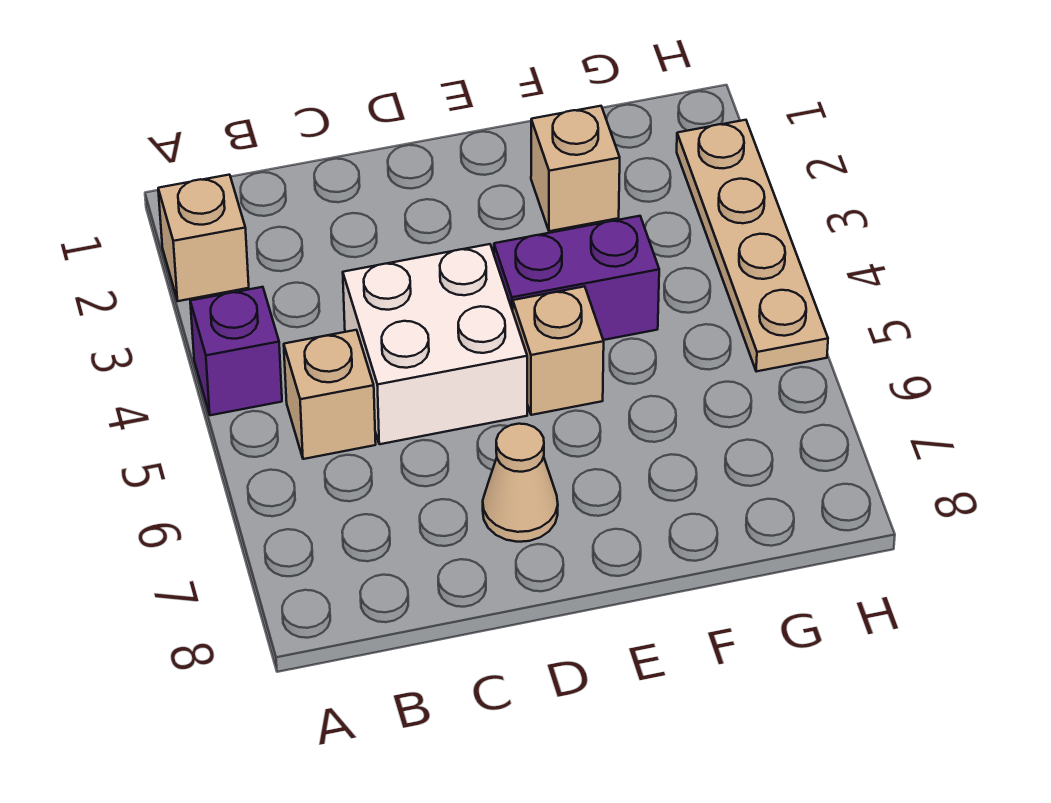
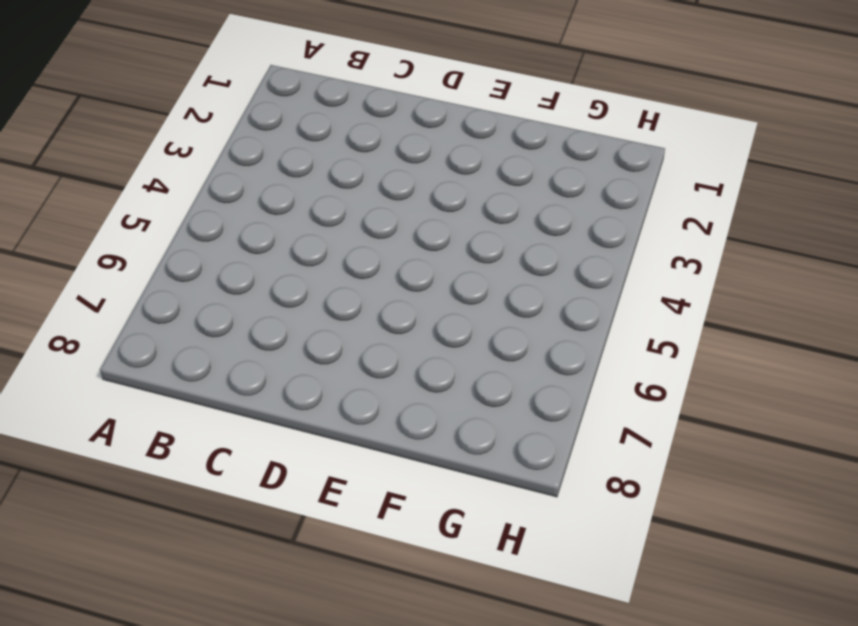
none -> tan brick A2 level 1
none -> purple brick A4 level 1

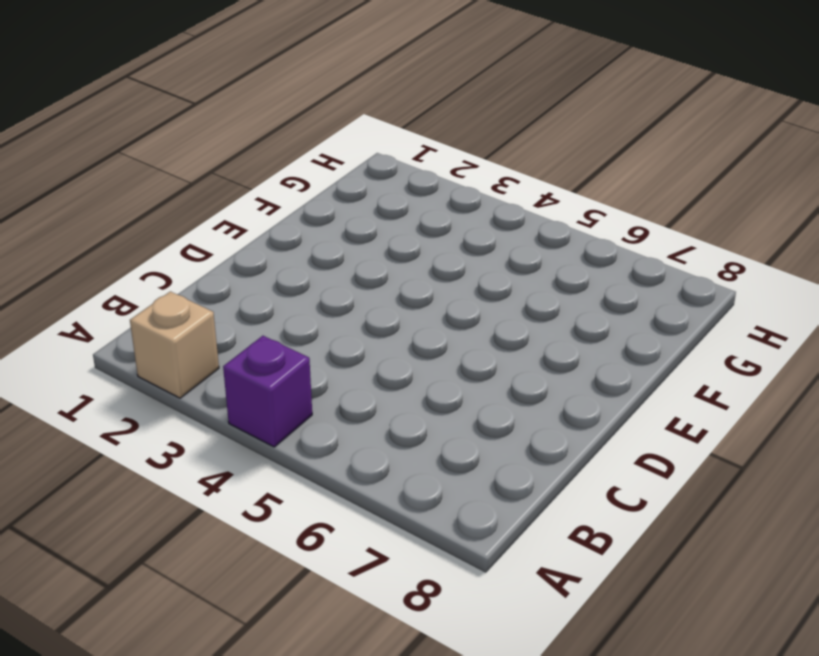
none -> tan brick B5 level 1
none -> white brick C4:D5 level 1

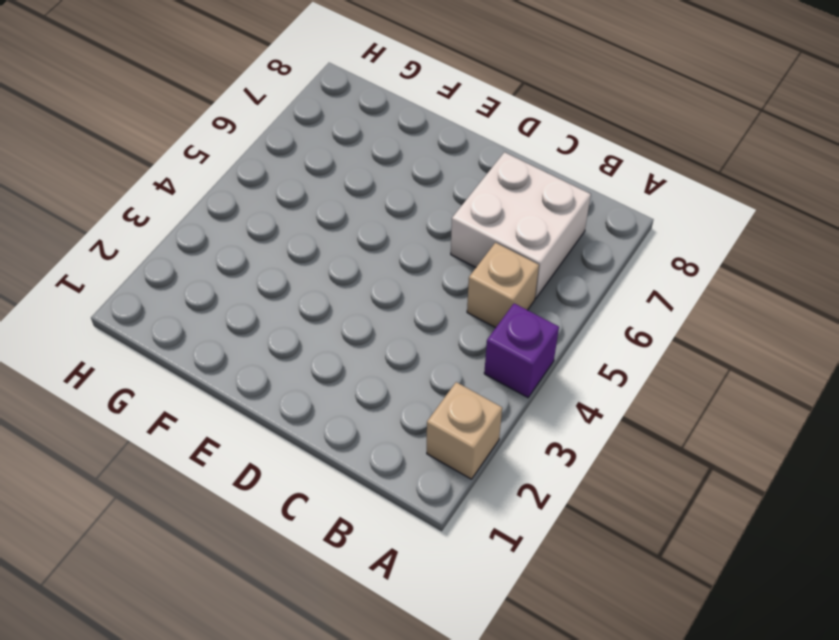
white brick B6:C7 level 1 -> white brick C4:D5 level 1
none -> tan cone D7 level 1
none -> purple brick E4:F4 level 1

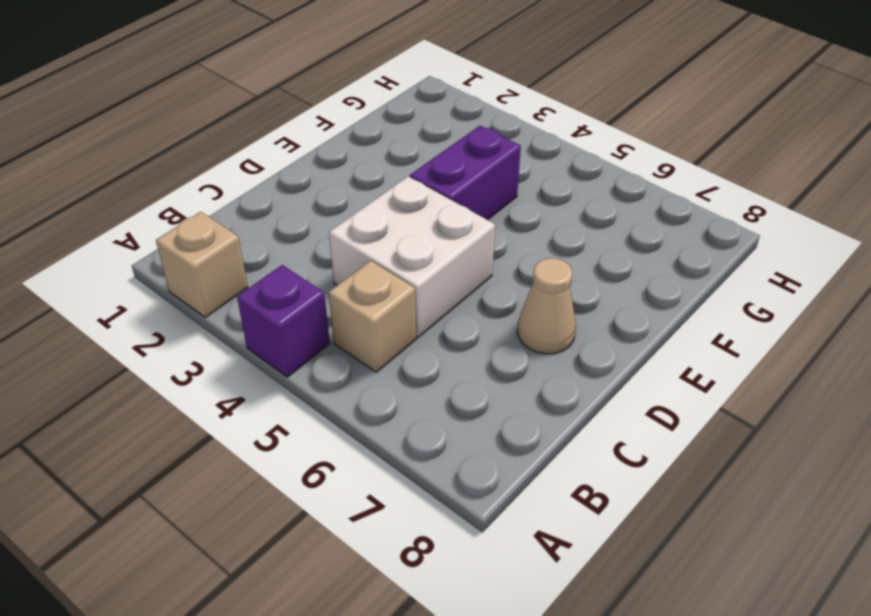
none -> tan brick E5 level 1
none -> tan brick F2 level 1

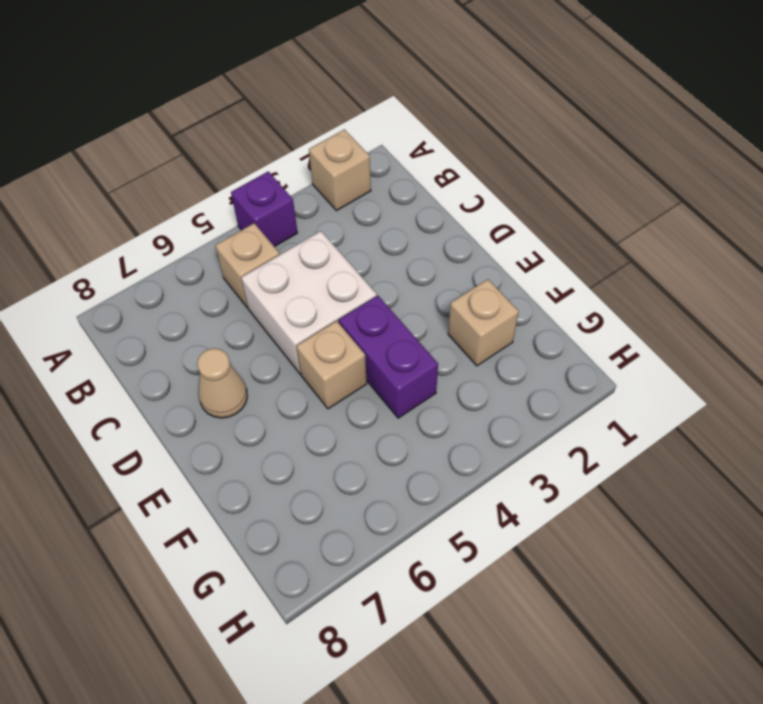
none -> tan plate H2:H5 level 1

